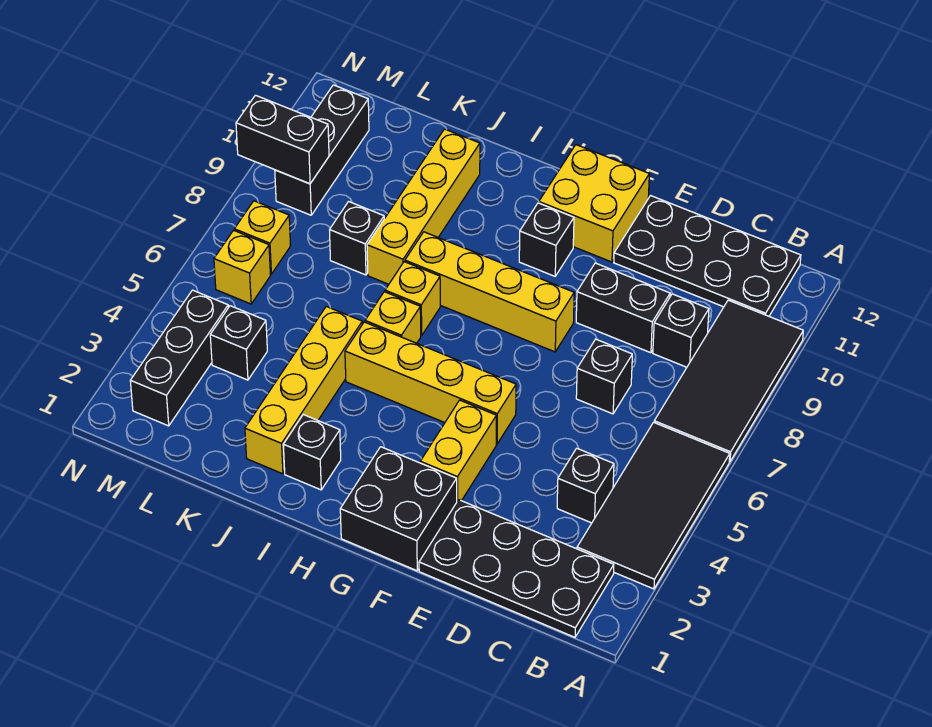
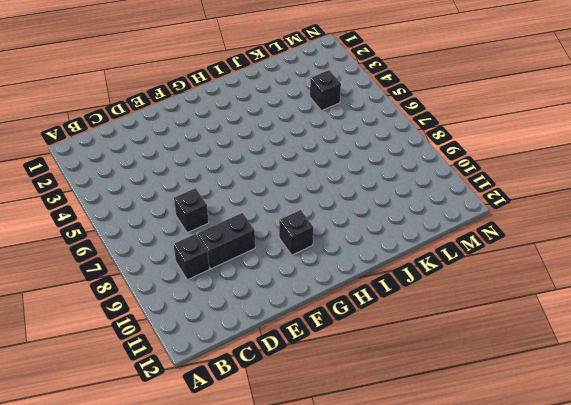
none -> black tile A3:B6 level 1
none -> black tile A7:B10 level 1
none -> black plate B1:E2 level 1

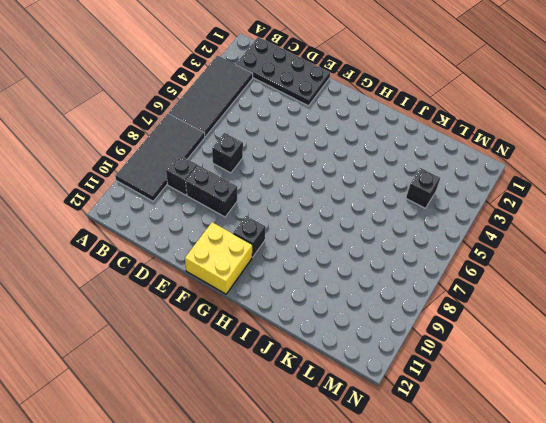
none -> black plate B11:E12 level 1
none -> black brick C4 level 1
none -> black brick F1:G2 level 1

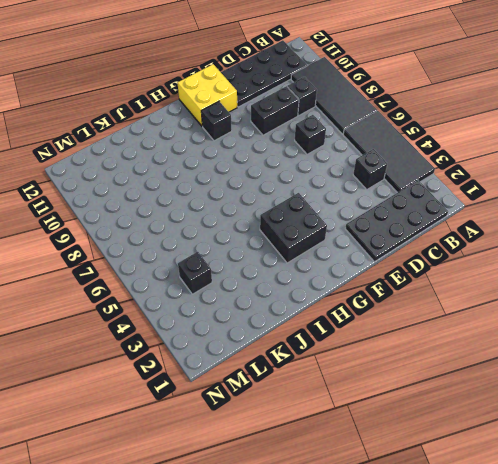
black brick G3:H4 level 1 -> black brick F1:G2 level 1
none -> yellow brick F3:F4 level 1
none -> yellow brick F5:I5 level 1
none -> yellow brick F8:I8 level 1

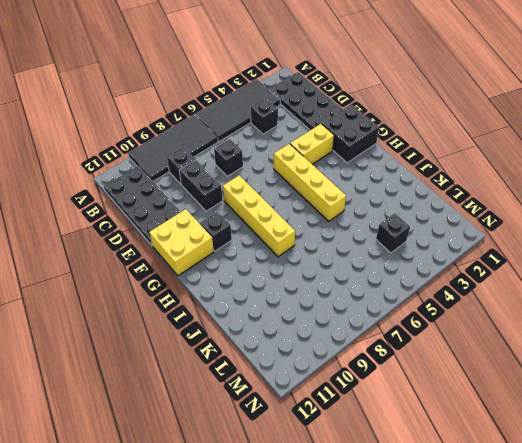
none -> black brick I2 level 1
none -> yellow brick I6 level 1
none -> yellow brick I7 level 1

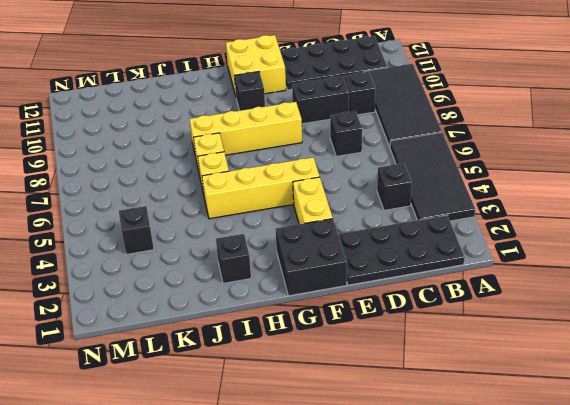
none -> yellow brick J2:J5 level 1
none -> yellow brick J8:J11 level 1
none -> black brick K8 level 1

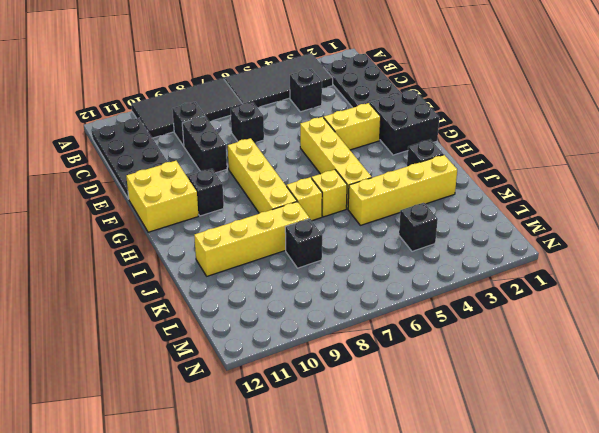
none -> black brick M2:M4 level 1
none -> yellow brick M6 level 1
none -> yellow brick M7 level 1

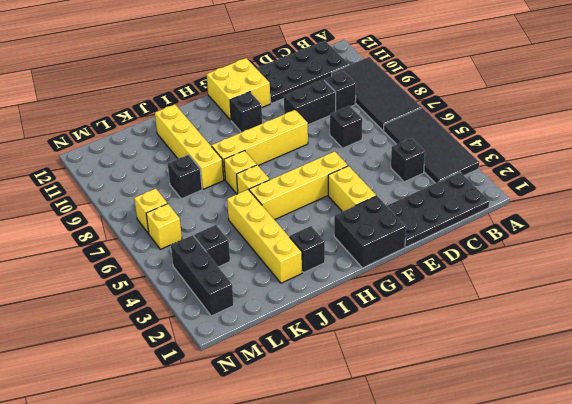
none -> black brick M9:M11 level 1
none -> black brick M9:N9 level 2

